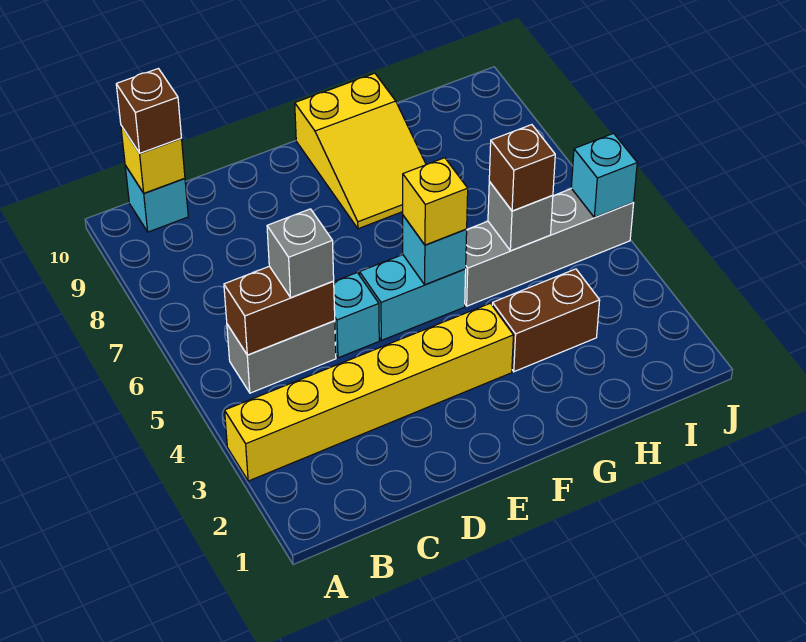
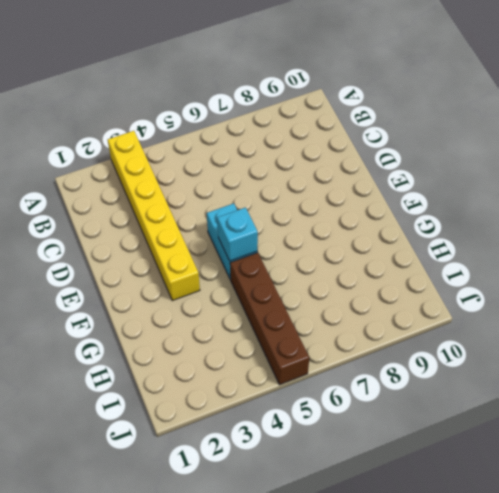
brown brick G5:J5 level 1 -> grey brick G5:J5 level 1
none -> grey brick B5:C5 level 1
none -> cyan brick B10 level 1
none -> cyan brick D5 level 1

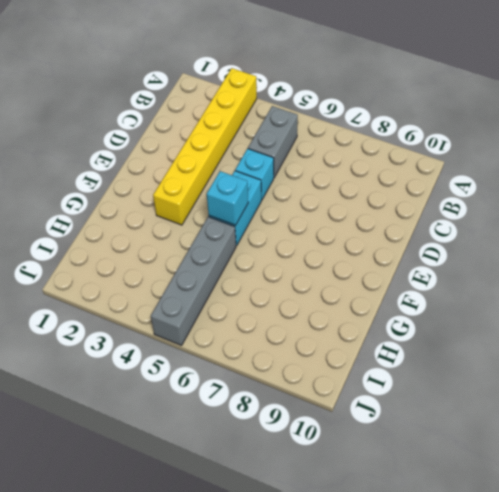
none -> cyan brick B10 level 1
none -> yellow slope F8:G10 level 1 top 10
none -> brown brick G3:H3 level 1

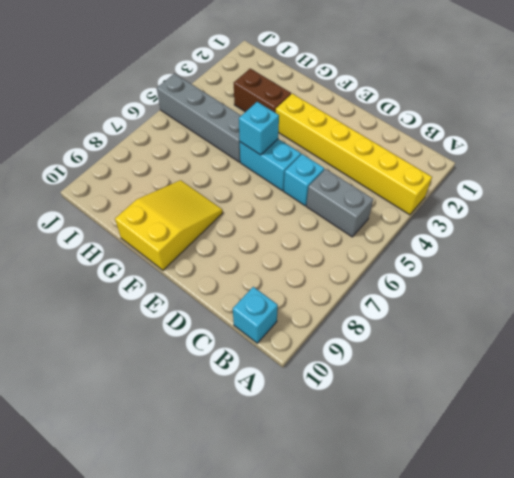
none -> brown brick B5:C5 level 2
none -> yellow brick B10 level 2
none -> grey brick H5 level 2

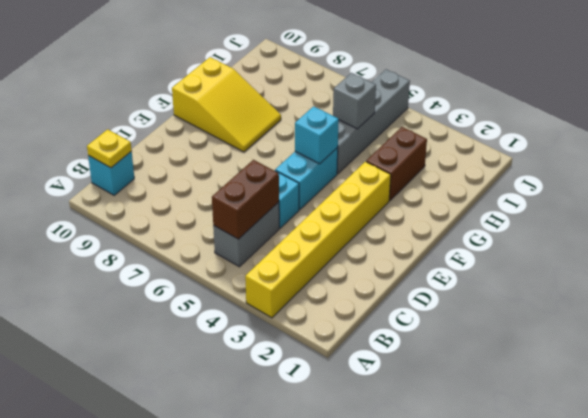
yellow plate B10 level 2 -> yellow brick B10 level 2
none -> cyan brick J5 level 2
none -> brown brick B10 level 3
none -> grey brick C5 level 3

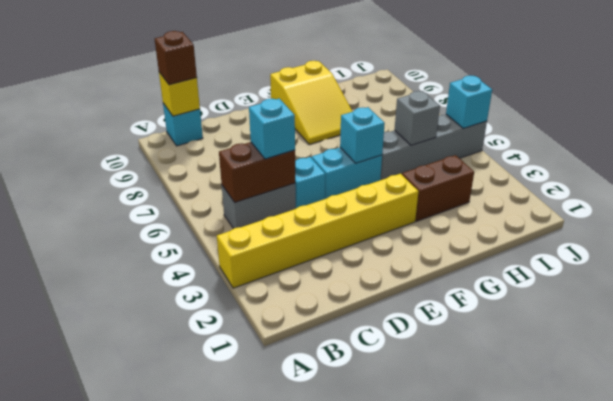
cyan brick C5 level 3 -> grey brick C5 level 3
none -> yellow brick F5 level 3
none -> brown brick H5 level 3

